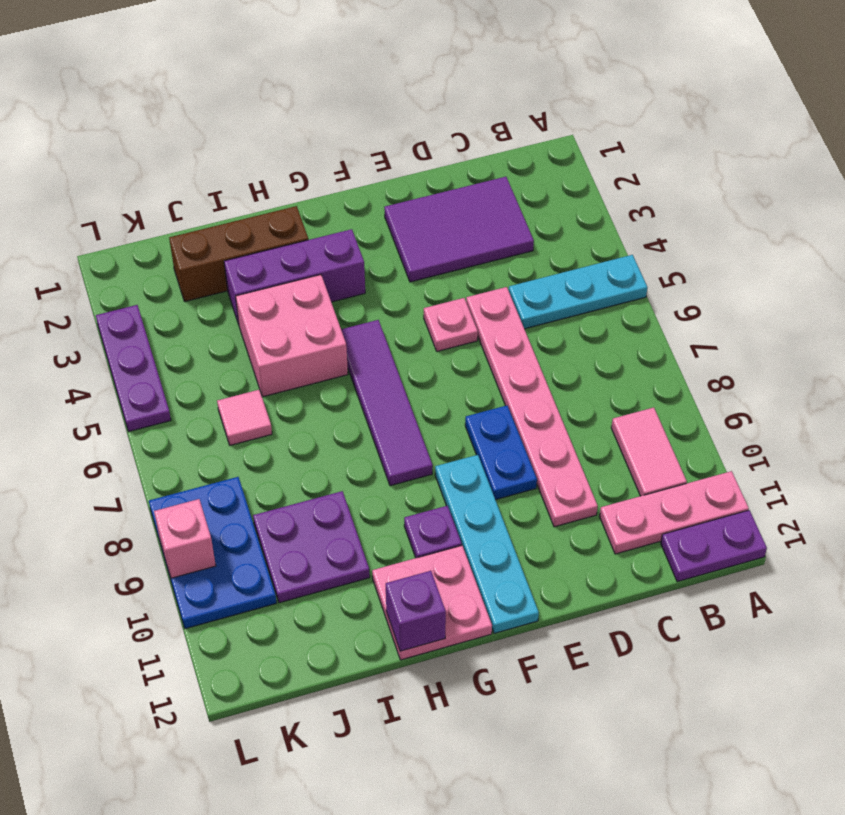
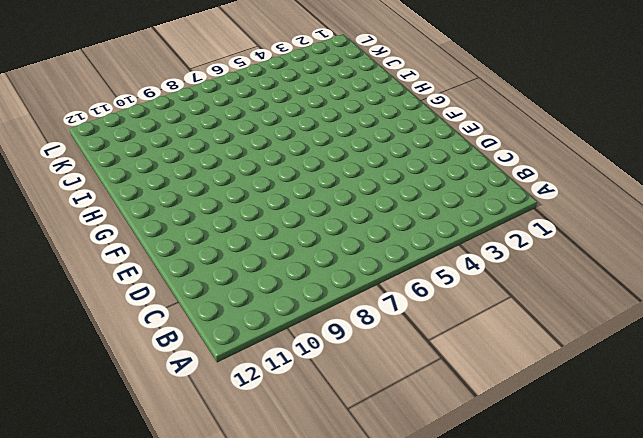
none -> cyan plate A5:C5 level 1
none -> pink plate A11:C11 level 1
none -> purple plate A12:B12 level 1

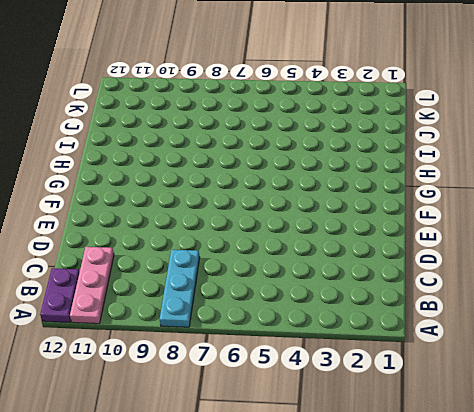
cyan plate A8:C8 level 1 -> cyan plate A5:C5 level 1
none -> pink tile B9:B10 level 1
none -> purple tile C2:E3 level 1
none -> pink plate D5:D10 level 1

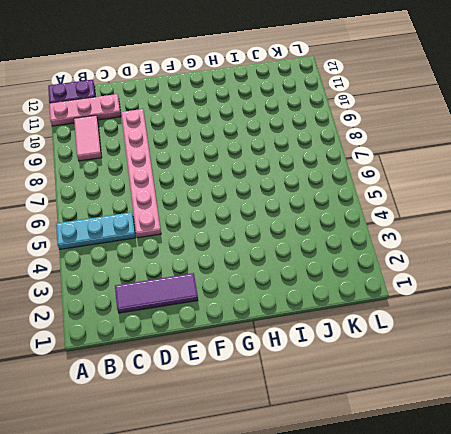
purple tile C2:E2 level 1 -> purple tile C2:E3 level 1
none -> pink plate E5 level 1
none -> blue plate E8:E9 level 1
none -> cyan plate F9:F12 level 1

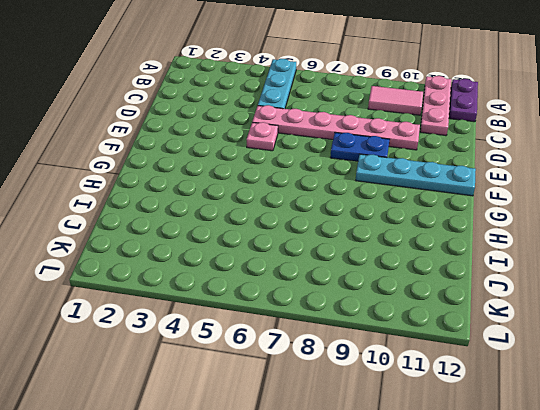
none -> purple tile C2:E3 level 1
none -> purple brick G3:I3 level 1
none -> purple tile G5:G8 level 1

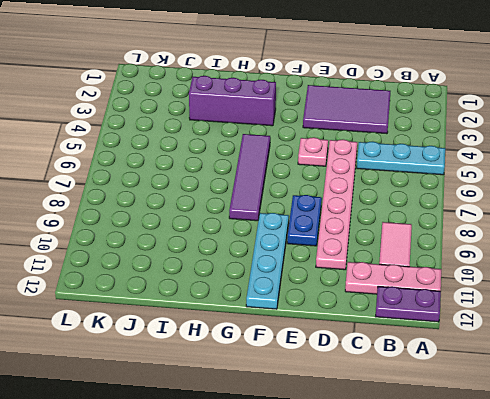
none -> purple plate G10 level 1
none -> pink plate G11:H12 level 1
none -> brown brick H2:J2 level 1

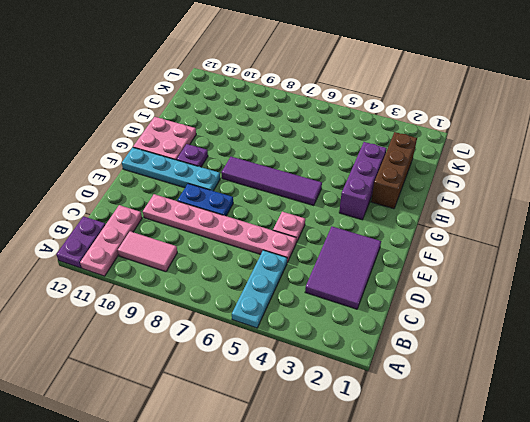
none -> pink brick H4:I5 level 1
none -> purple plate I9:J10 level 1
none -> pink tile J6 level 1

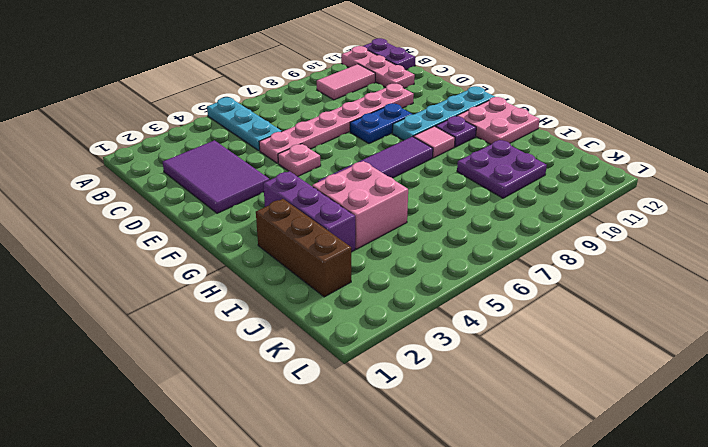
pink tile G9 level 1 -> pink tile J6 level 1
none -> blue plate K8:L10 level 1
none -> purple plate L3:L5 level 1
none -> purple brick H12 level 2

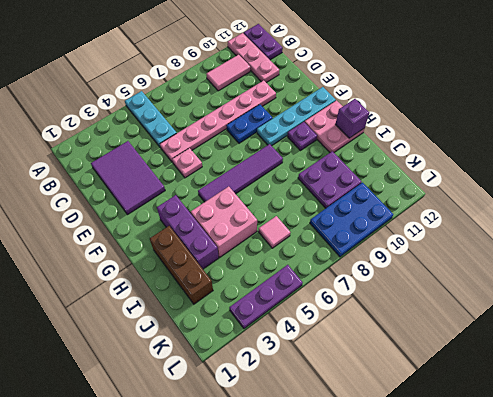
none -> pink brick L9 level 2

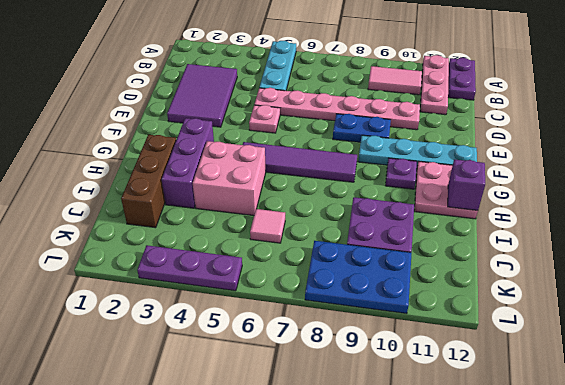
none -> pink brick L9 level 2

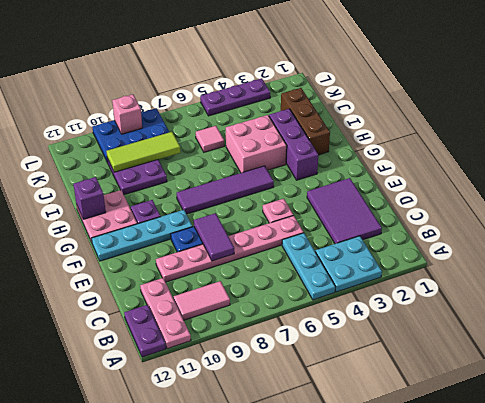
cyan plate A3:B4 level 1 -> none
purple tile D8:E8 level 2 -> none
lime tile J8:J10 level 2 -> none

